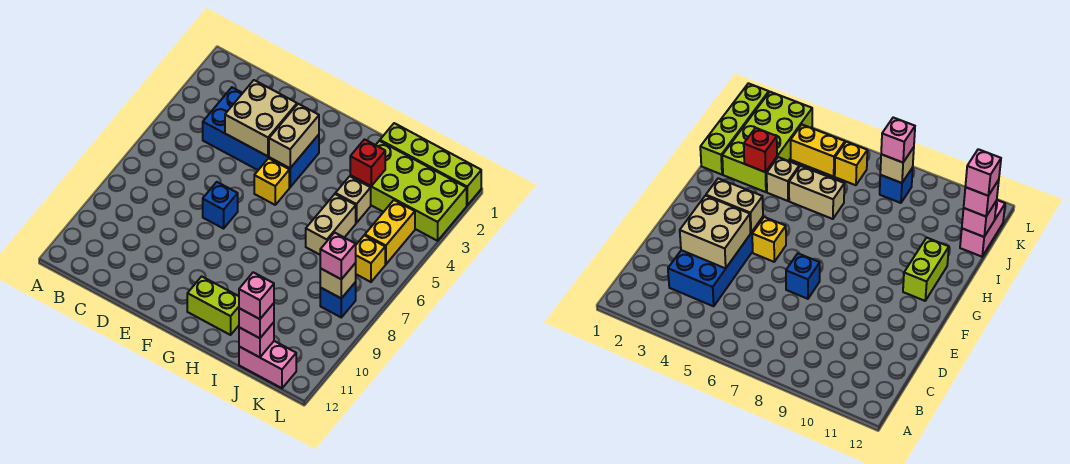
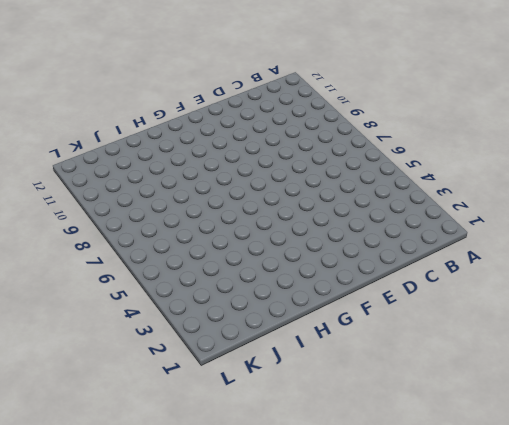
none -> blue brick C3:F4 level 1
none -> blue brick E7 level 1
none -> yellow brick F5 level 1

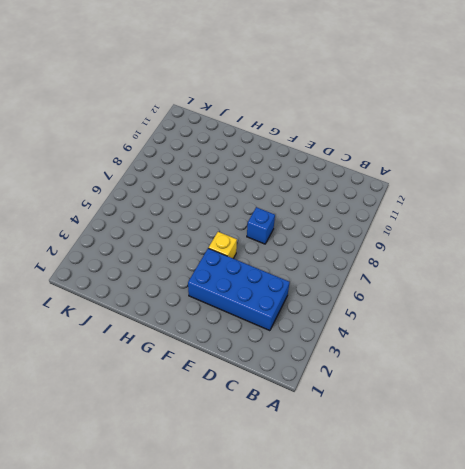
none -> lime brick G11:H11 level 1
none -> lime brick I1:L1 level 1
none -> lime brick I2:L3 level 1

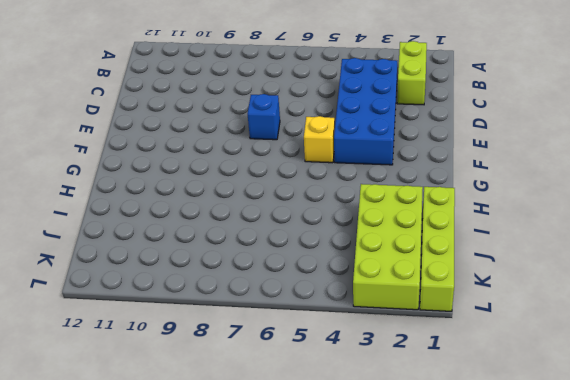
lime brick B2:C2 level 1 -> lime brick G11:H11 level 1
none -> tan brick I4 level 1
none -> tan brick I5:I6 level 1
none -> pink brick J12:K12 level 1

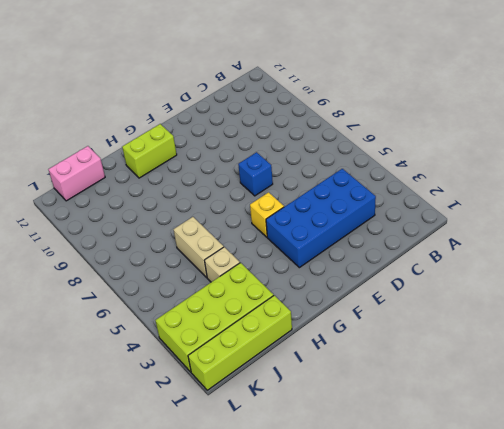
none -> yellow brick K4:K5 level 1
none -> yellow brick K6 level 1
none -> blue brick K8 level 1

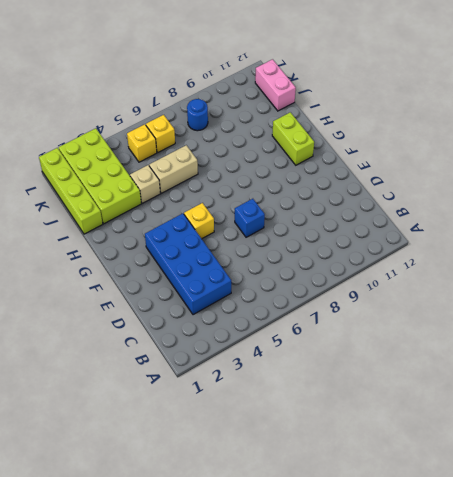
yellow brick K5 level 1 -> yellow brick K4:K5 level 1
blue round brick K8 level 1 -> blue brick K8 level 1
none -> tan brick D3:E4 level 2
none -> tan brick F3:F4 level 2
none -> red brick I3 level 2

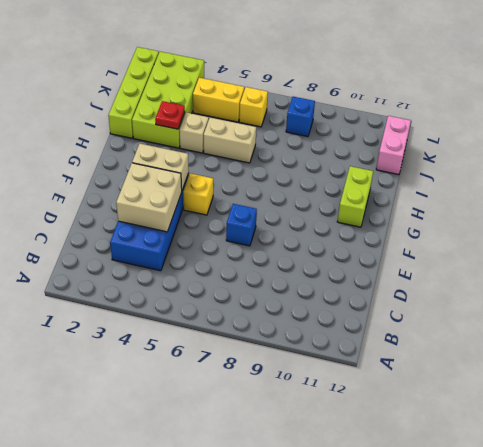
red plate I3 level 2 -> red brick I3 level 2
none -> pink brick J12 level 2
none -> tan brick K8 level 2
none -> pink brick J12 level 3

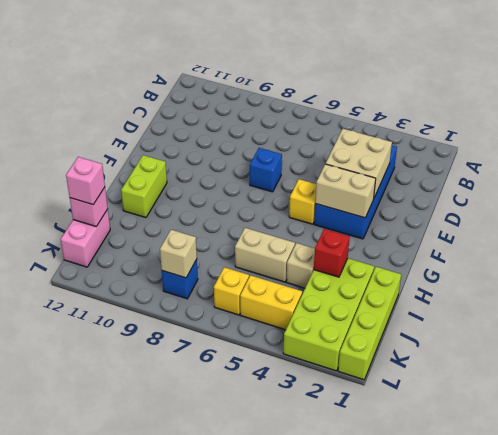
none -> pink brick K8 level 3
none -> pink brick J12 level 4

